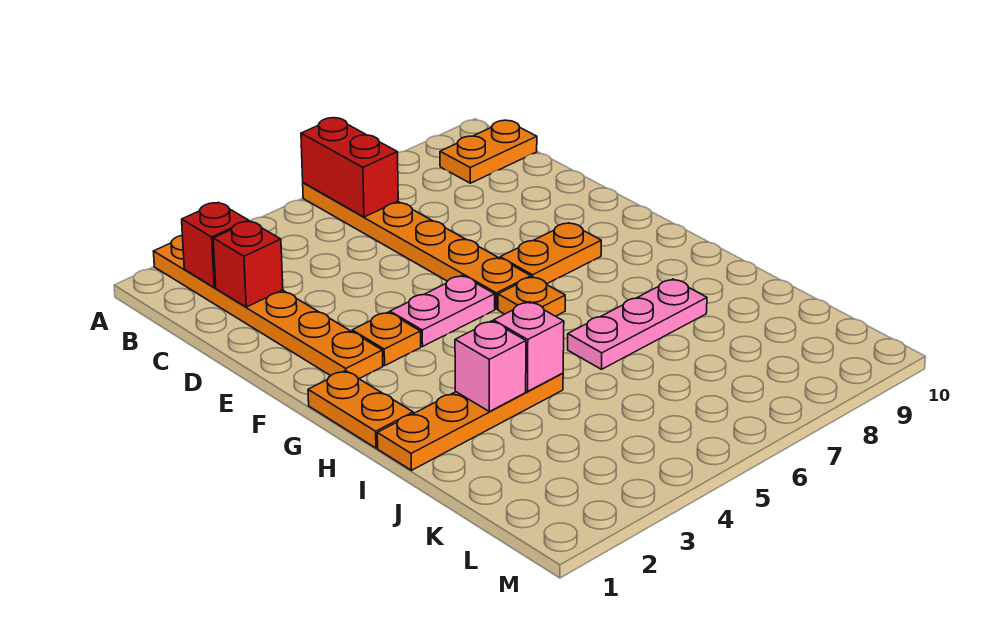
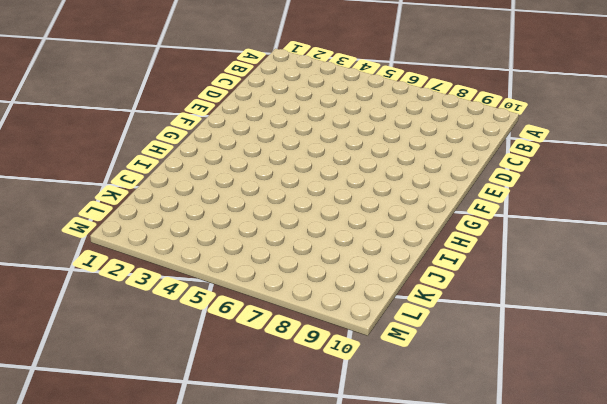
none -> orange plate A2:F2 level 1
none -> orange plate A6:F6 level 1
none -> orange plate B9:B10 level 1

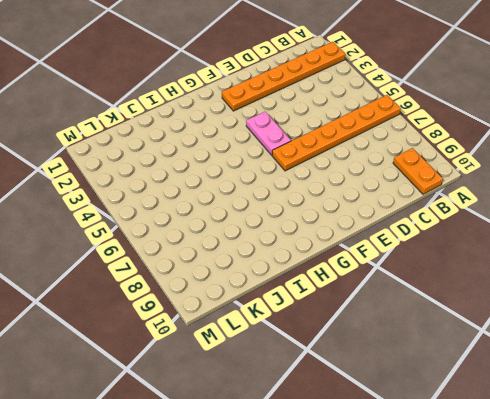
none -> orange plate F3 level 1
none -> orange plate F7:F8 level 1
none -> orange plate G1:H1 level 1

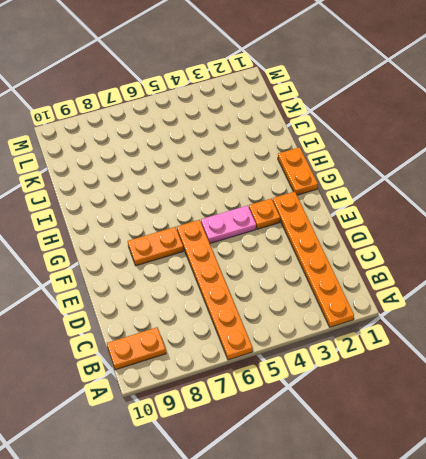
none -> orange plate G6 level 1
none -> orange plate I1:I4 level 1
none -> pink plate I6:I8 level 1

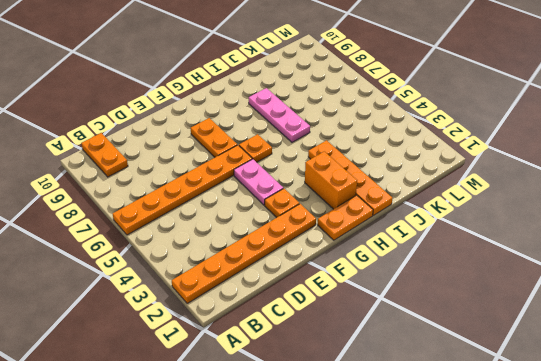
orange brick H2:H3 level 1 -> none
none -> red brick A6:B6 level 2
none -> red brick B2 level 2
none -> red brick C2 level 2

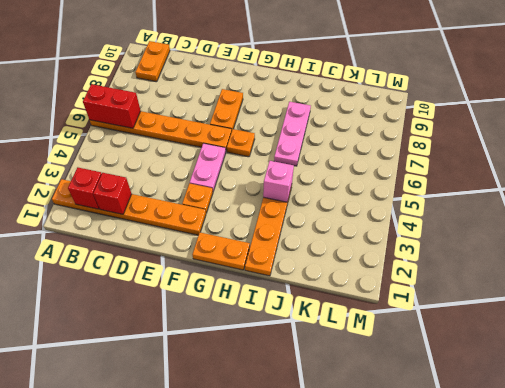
none -> pink brick I3 level 2

